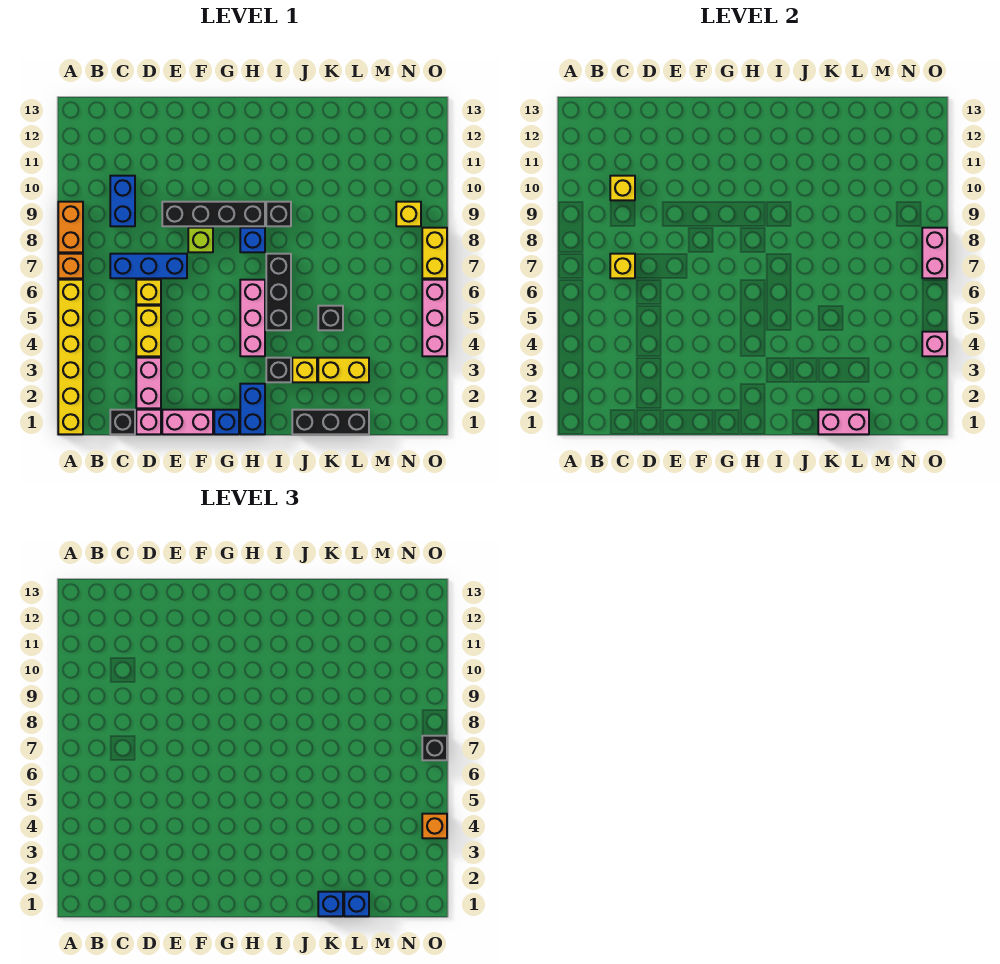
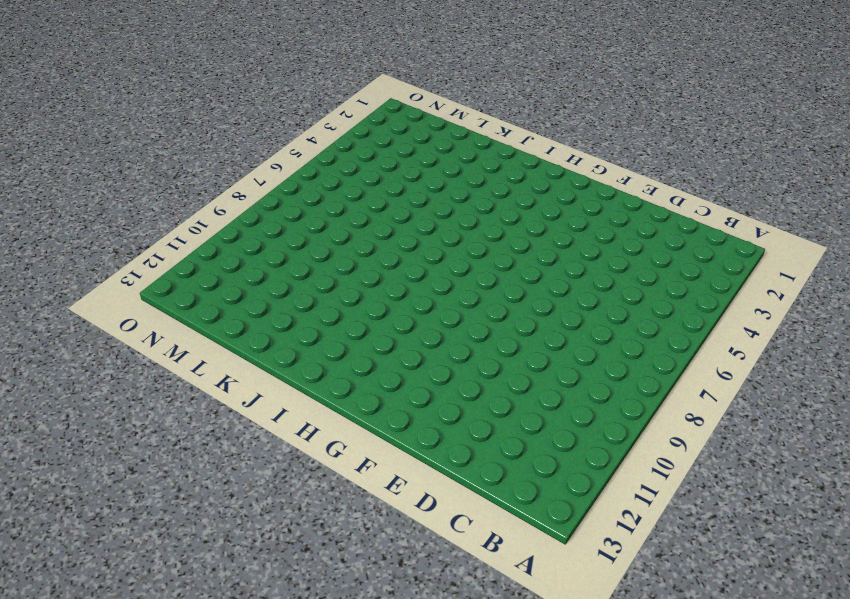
none -> yellow brick A1:A6 level 1
none -> orange brick A7 level 1
none -> orange brick A8:A9 level 1
none -> black brick C1 level 1

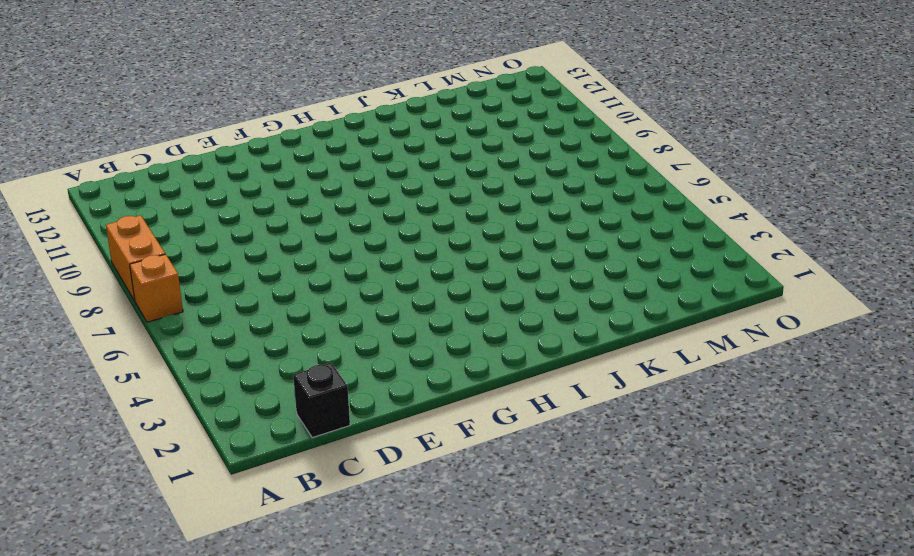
none -> yellow brick A1:A6 level 1
none -> blue brick C7:E7 level 1
none -> blue brick C9:C10 level 1
none -> pink brick D1 level 1

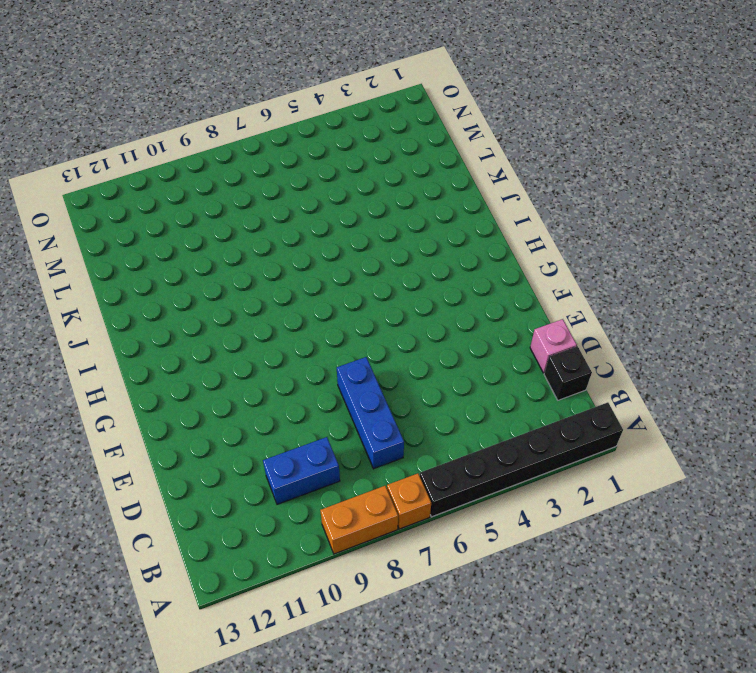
black brick A1:A6 level 1 -> yellow brick A1:A6 level 1
none -> pink brick D2:D3 level 1
none -> yellow brick D4:D5 level 1
none -> yellow brick D6 level 1
none -> pink brick E1:F1 level 1

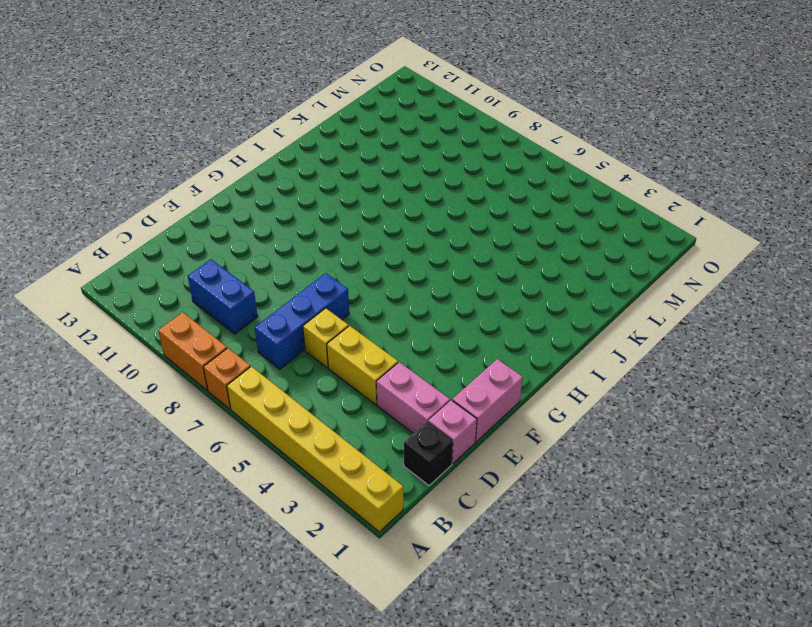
none -> black brick E9:H9 level 1
none -> lime brick F8 level 1
none -> blue brick G1 level 1
none -> blue brick H1:H2 level 1

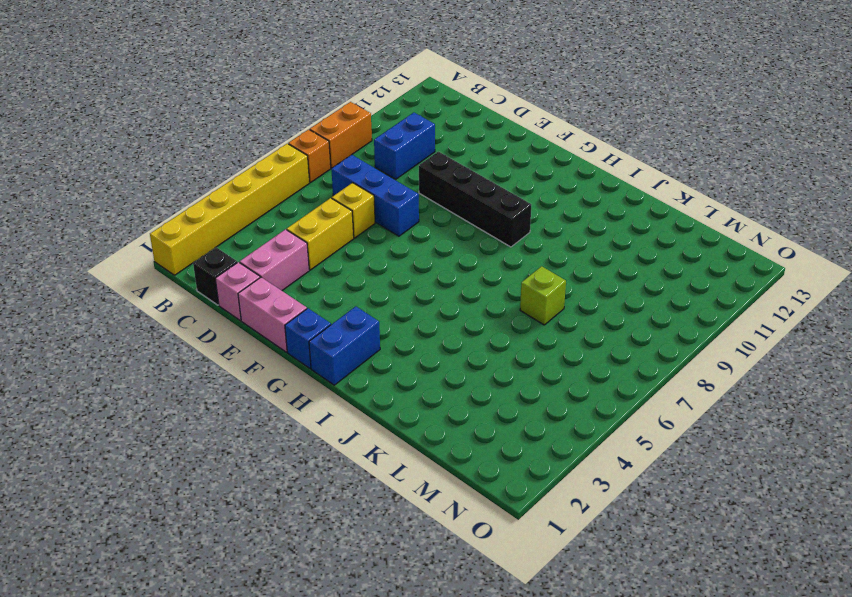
lime brick K7 level 1 -> lime brick F8 level 1
none -> pink brick H4:H6 level 1
none -> blue brick H8 level 1
none -> black brick I3 level 1
none -> black brick I5:I7 level 1

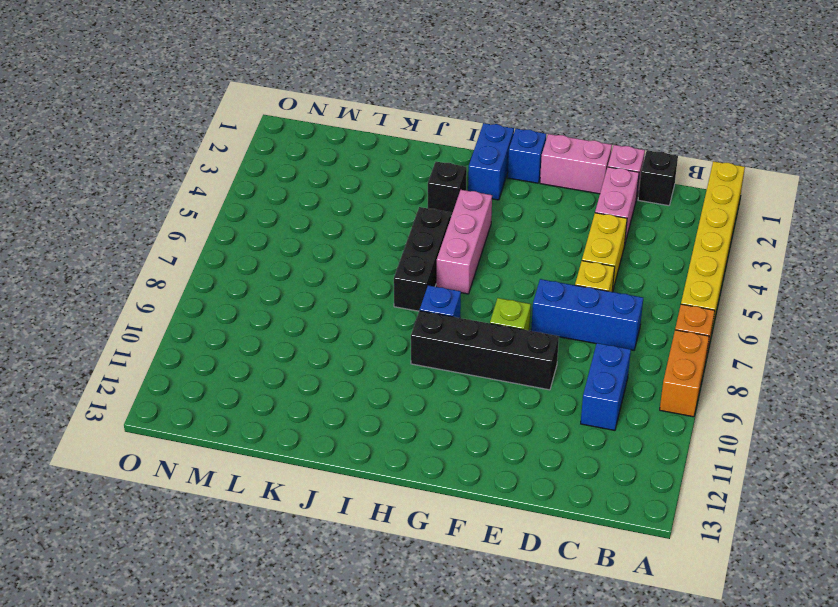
none -> black brick I9 level 1
none -> black brick J1:L1 level 1
none -> yellow brick J3 level 1
none -> yellow brick K3:L3 level 1

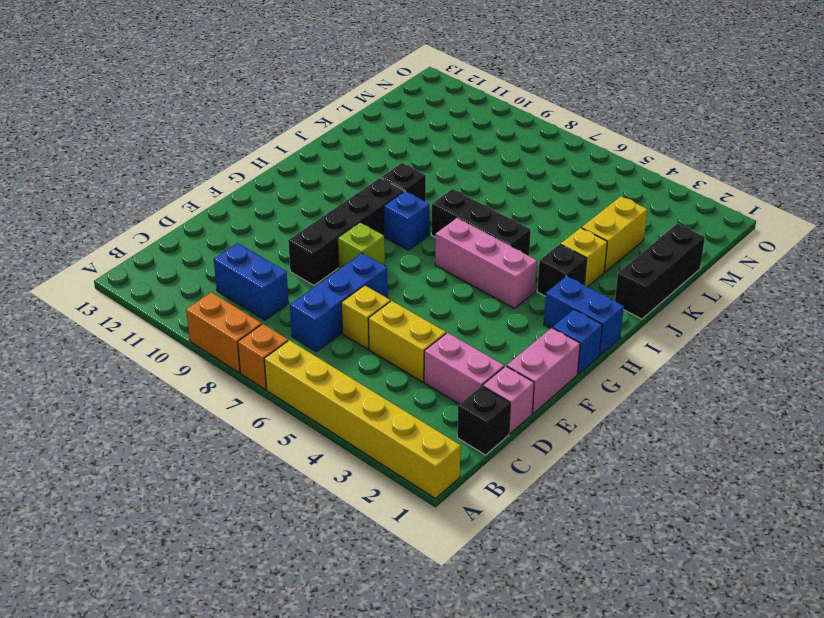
none -> black brick K5 level 1
none -> yellow brick N9 level 1
none -> pink brick O4:O6 level 1
none -> yellow brick O7:O8 level 1

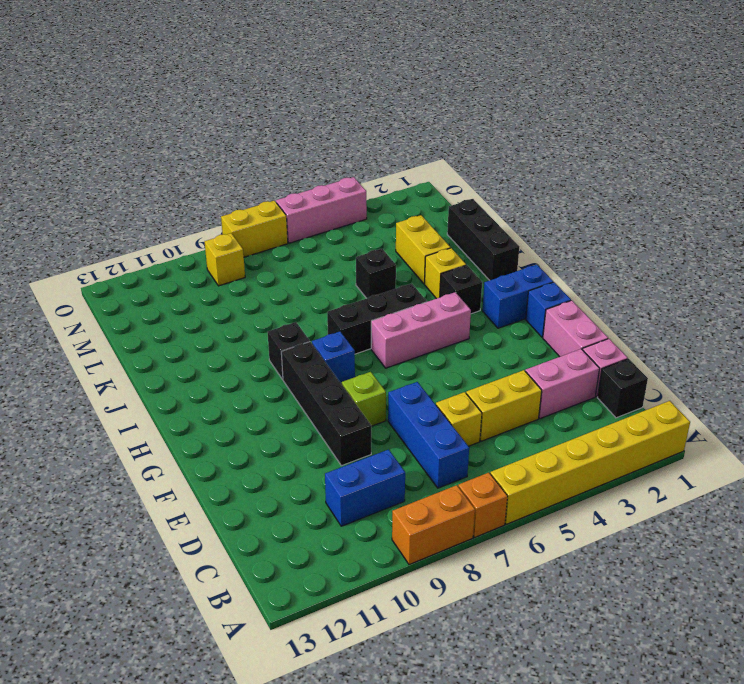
none -> yellow brick C7 level 2
none -> yellow brick C10 level 2
none -> pink brick K1:L1 level 2
none -> pink brick O4 level 2

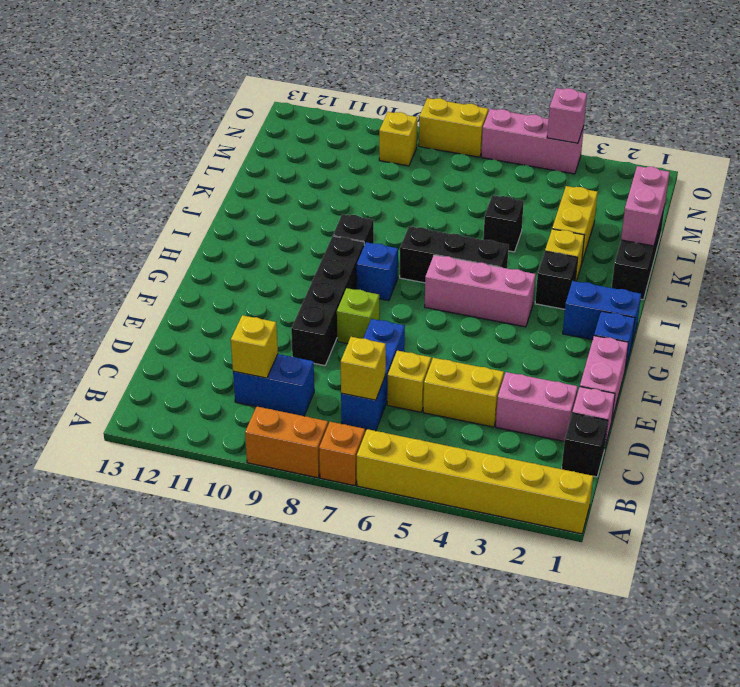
none -> pink brick O7:O8 level 2
none -> blue brick K1 level 3
none -> blue brick L1 level 3
none -> orange brick O4 level 3

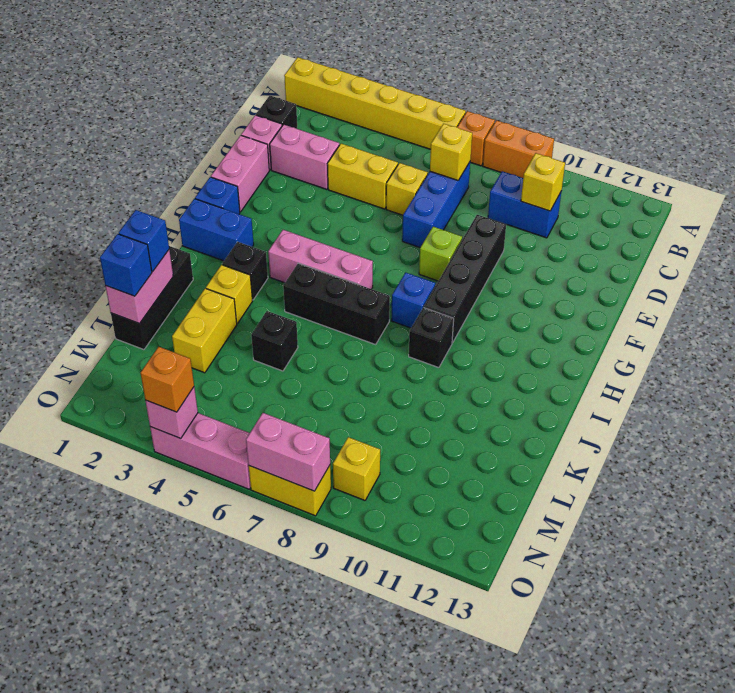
none -> black brick O7 level 3

